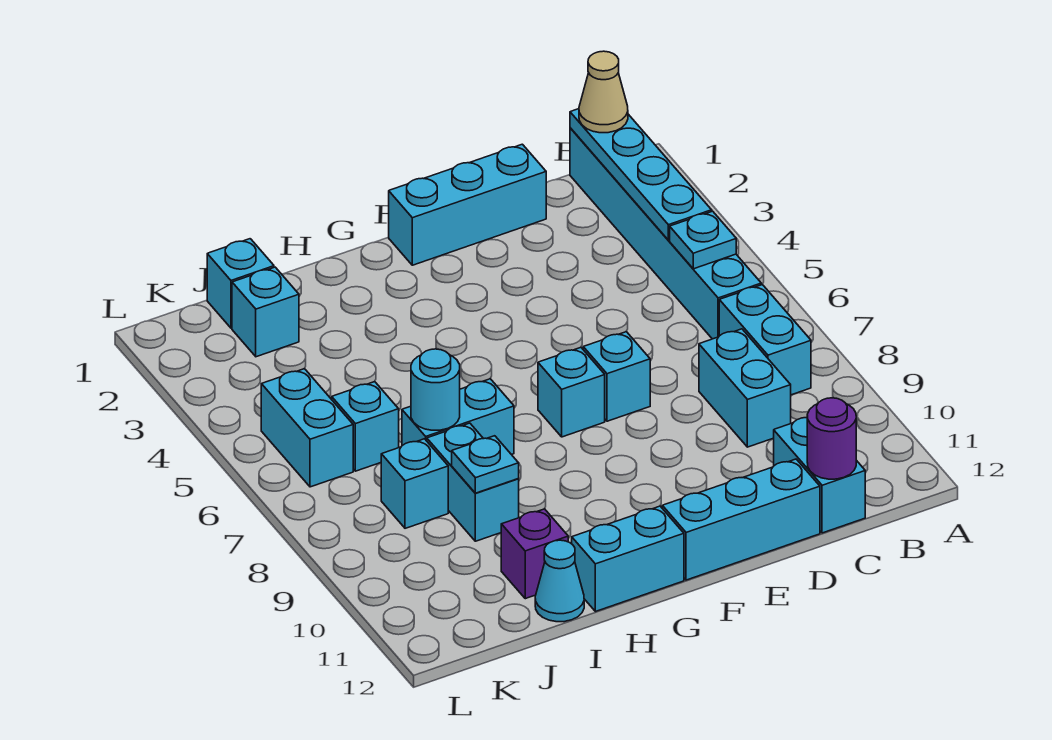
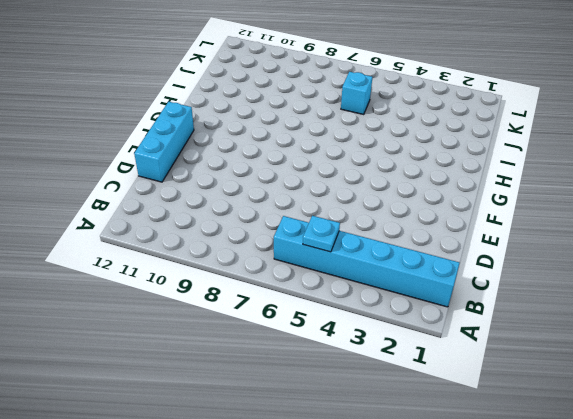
none -> cyan brick B7:B8 level 1
none -> cyan brick C8:C9 level 1
none -> cyan brick C11:C12 level 1

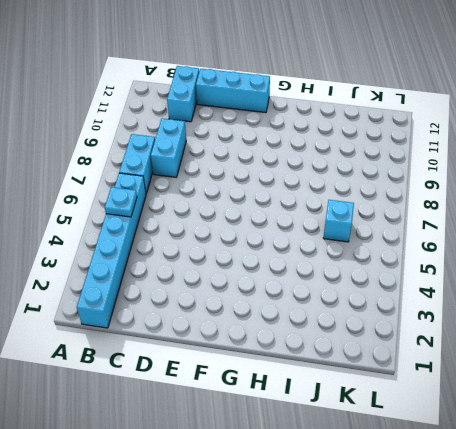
none -> cyan brick D1:F1 level 1
none -> cyan brick E7 level 1
none -> cyan brick F7 level 1

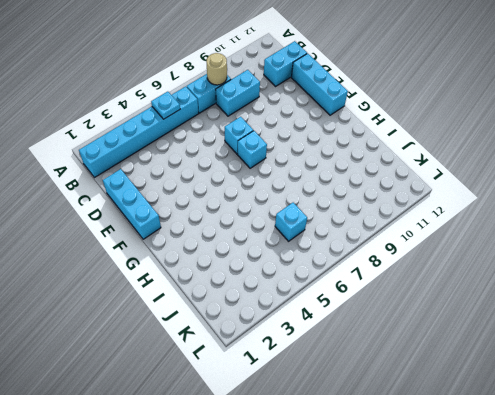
tan round brick B8 level 2 -> none
none -> cyan brick G12:H12 level 1
none -> cyan brick H7:I7 level 1
none -> cyan brick I8:I9 level 1

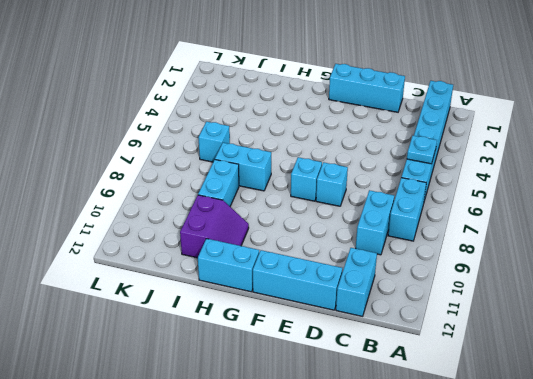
purple slope H10:I11 level 1 top I -> purple brick I11 level 1
none -> cyan cone I12 level 1
none -> cyan brick J1 level 1
none -> cyan brick J2 level 1

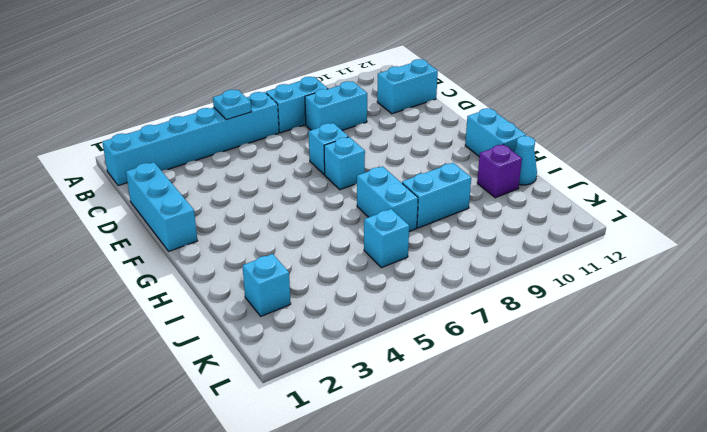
none -> cyan brick D12:F12 level 1
none -> cyan brick J1 level 1
none -> cyan brick J8 level 1

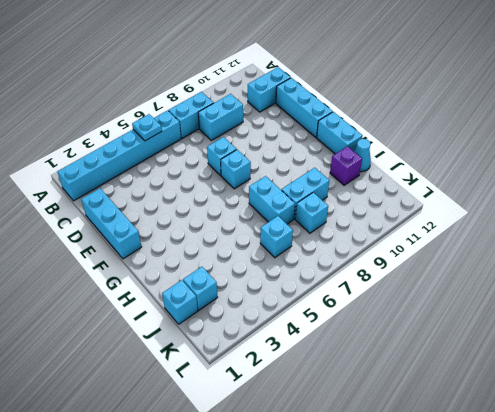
none -> cyan brick K5:K6 level 1
none -> cyan plate B1:B4 level 2
none -> purple round brick C12 level 2

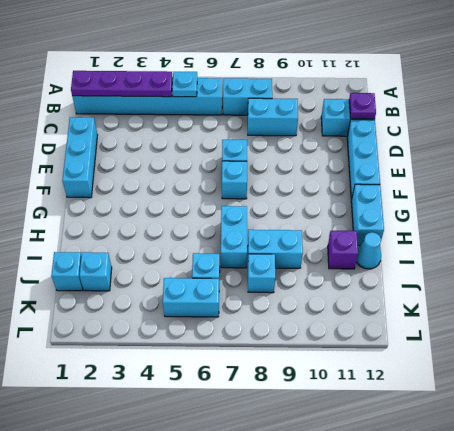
purple plate B1:B4 level 2 -> cyan plate B1:B4 level 2
purple plate C12 level 2 -> purple round brick C12 level 2
none -> cyan round brick I7 level 2
none -> cyan plate I9 level 2
none -> tan cone B1 level 3

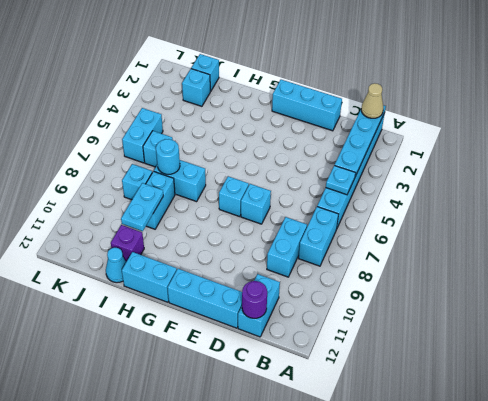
cyan plate I9:I10 level 2 -> cyan plate I9 level 2

